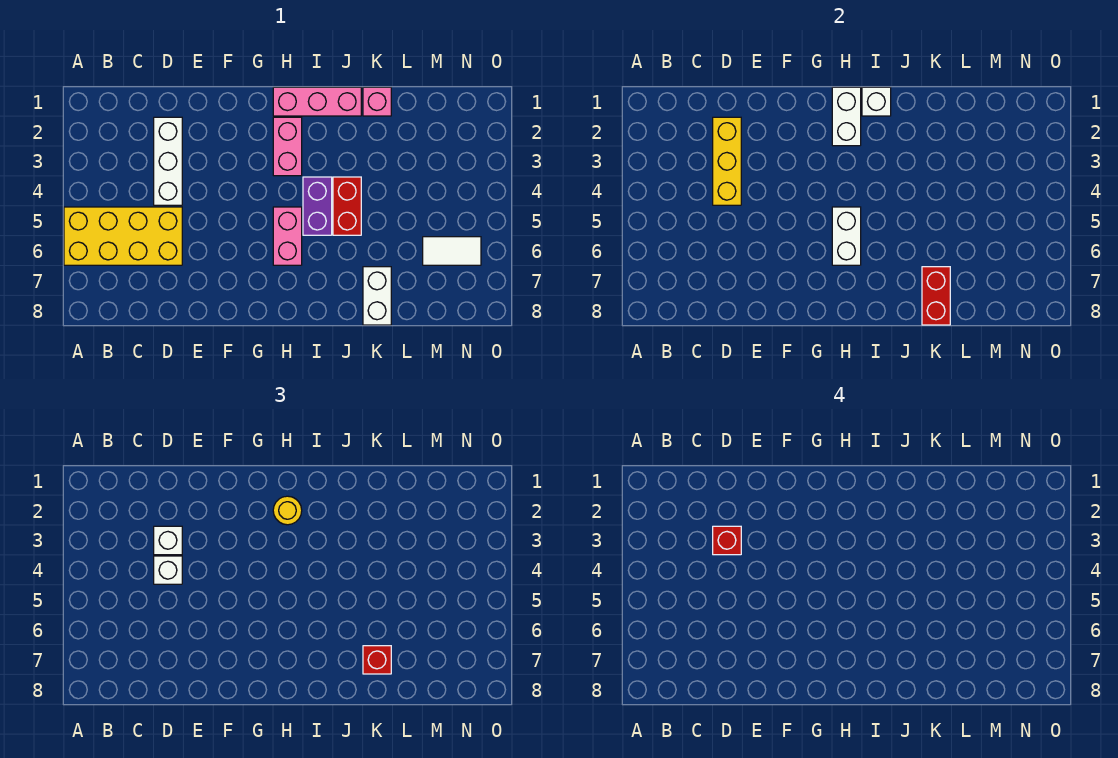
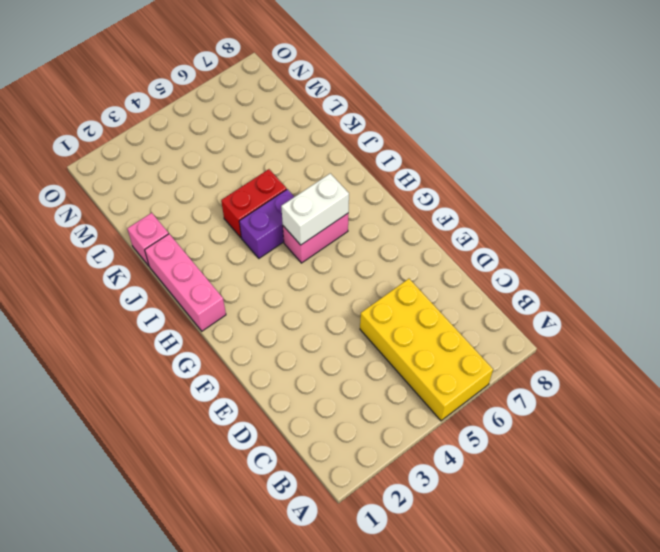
none -> white brick D2:D4 level 1
none -> pink brick H2:H3 level 1
none -> white brick K7:K8 level 1

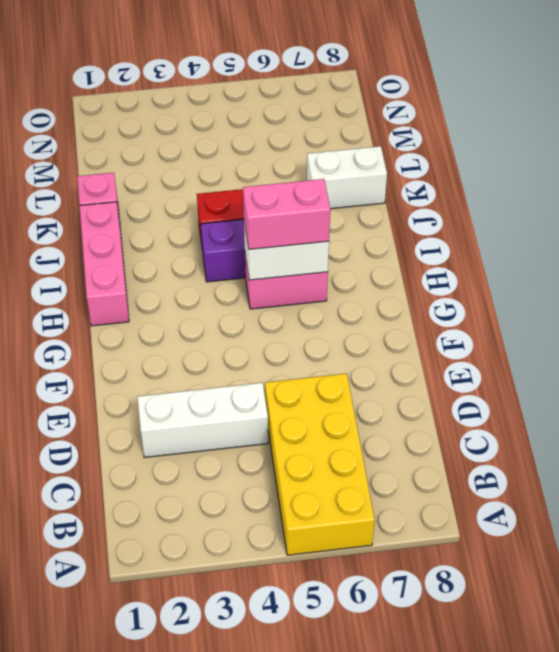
pink brick H5:H6 level 3 -> pink brick H2:H3 level 1
none -> white tile M6:N6 level 1
none -> yellow brick D2:D4 level 2
none -> white brick H1:H2 level 2

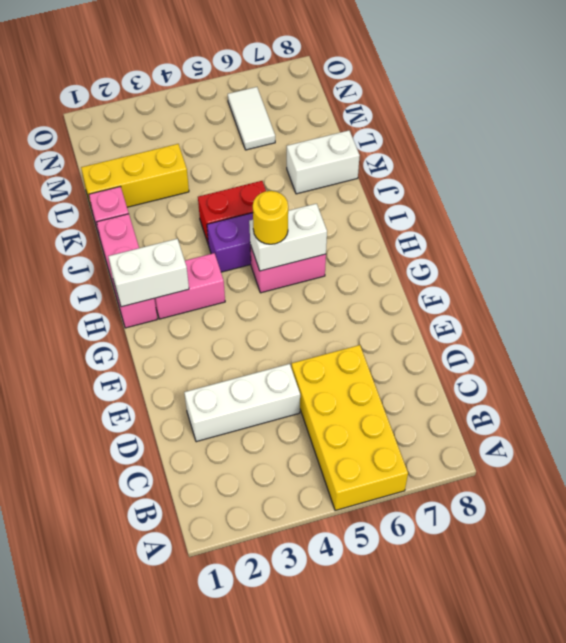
yellow round brick H5 level 3 -> yellow round brick H2 level 3
yellow brick L1:L3 level 1 -> yellow brick D2:D4 level 2
none -> white brick I1 level 2
none -> red brick K7:K8 level 2
none -> white brick D3 level 3

